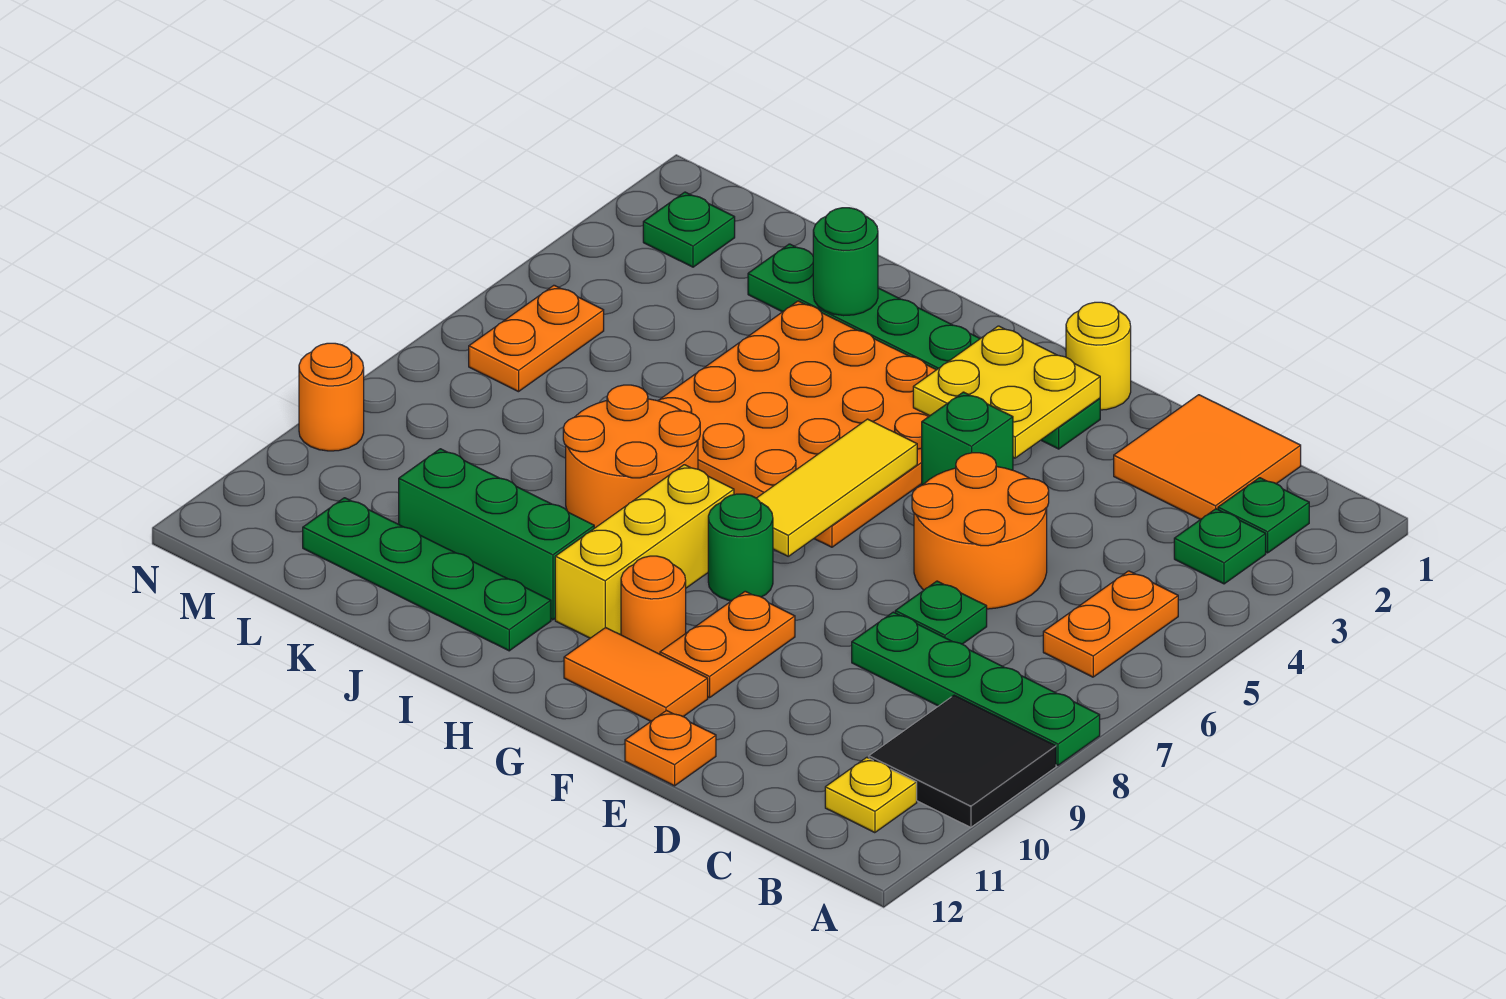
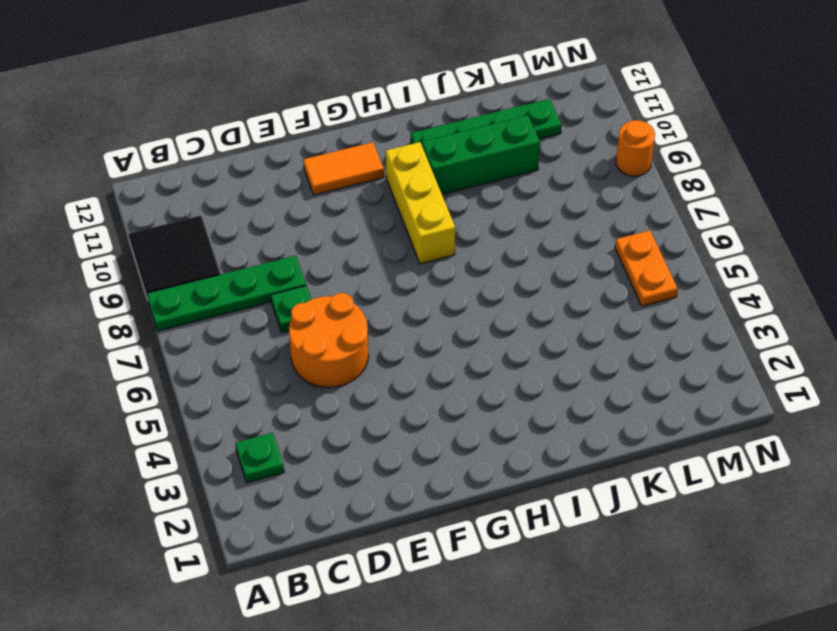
none -> green plate B2 level 1
none -> orange plate B5:B6 level 1
none -> yellow plate B11 level 1

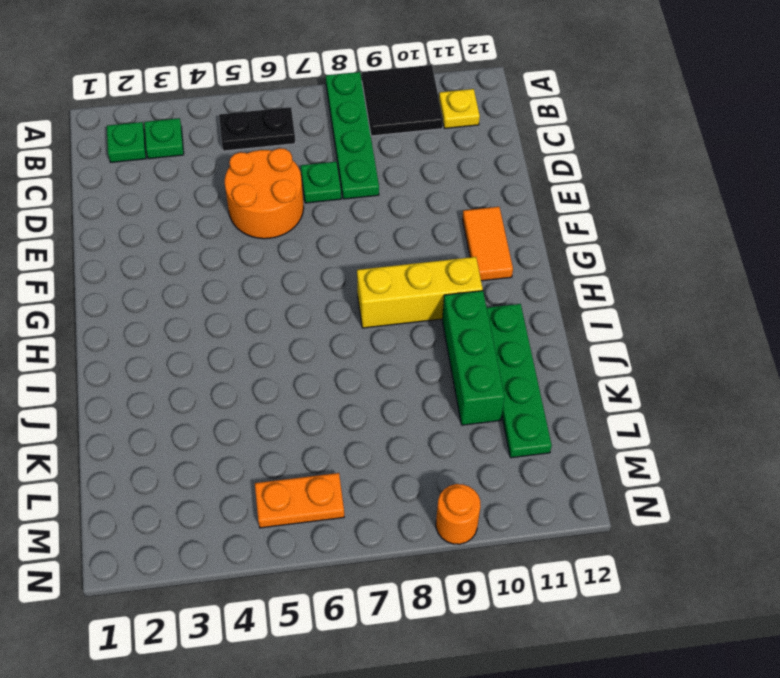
black plate B5:B6 level 1 -> orange plate B5:B6 level 1
none -> orange tile C1:D2 level 1
none -> orange plate E12 level 1
none -> yellow round brick F1 level 1

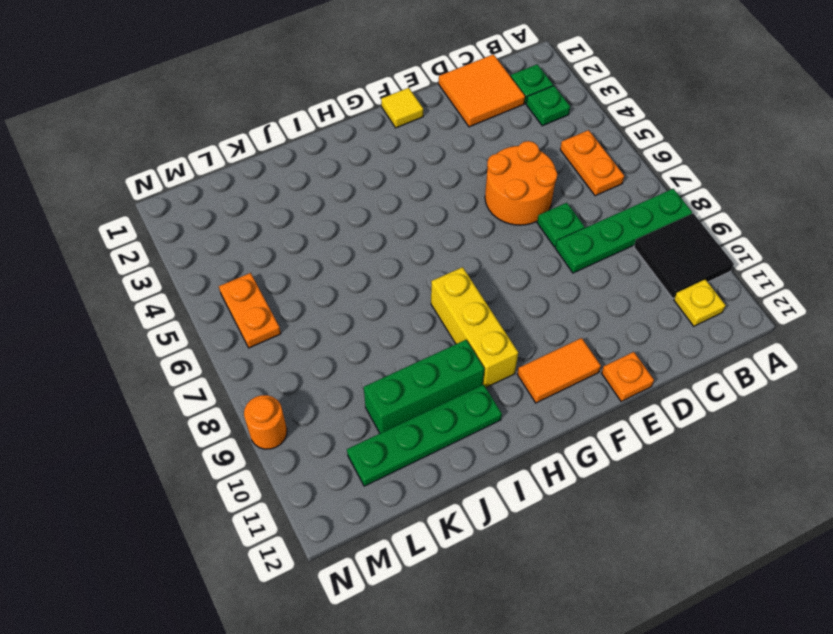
yellow tile F1 level 1 -> yellow round brick F1 level 1
none -> green plate F2:K2 level 1
none -> green brick F4 level 1
none -> orange plate F9:F10 level 1

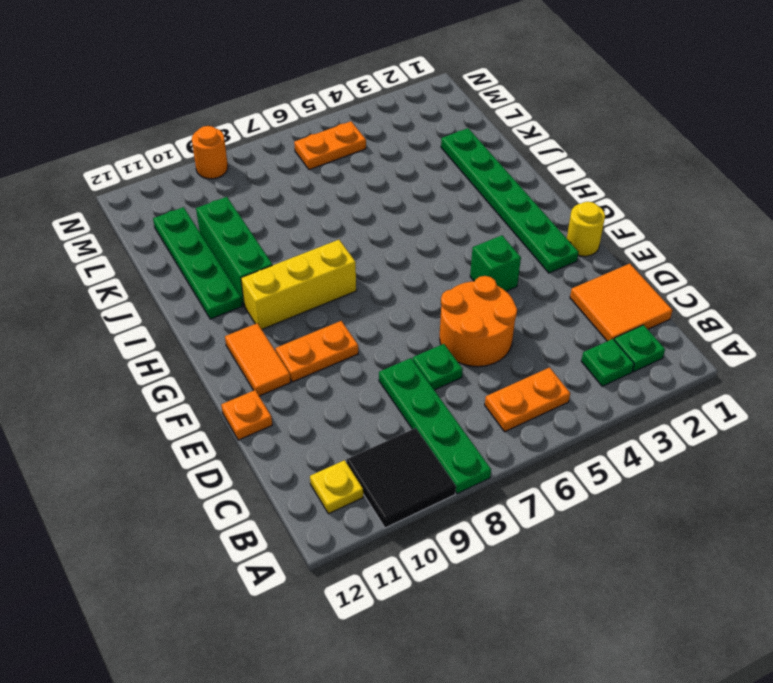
none -> orange plate G3:J6 level 1
none -> green round brick G8 level 1
none -> orange round brick G10 level 1

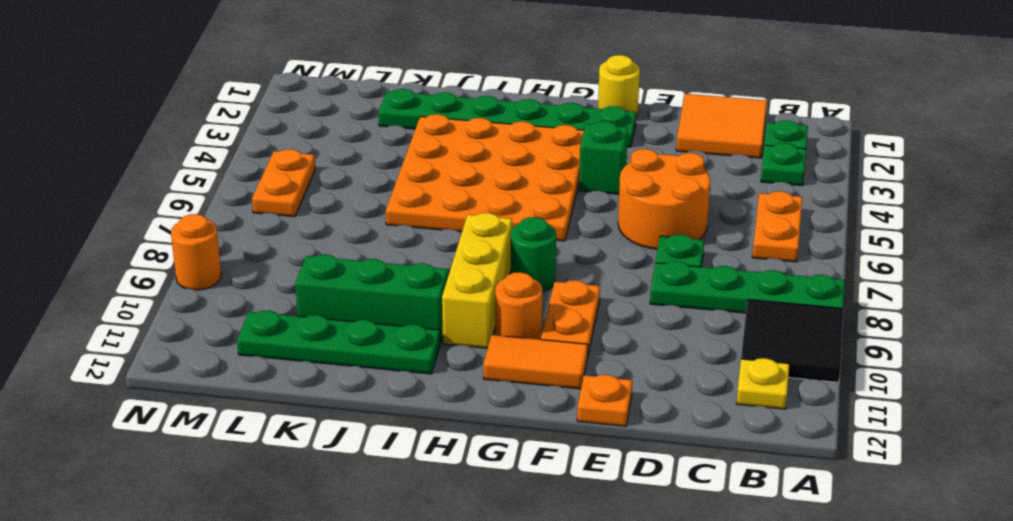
none -> orange round brick I7:J8 level 1
none -> green plate M2 level 1
none -> yellow plate F2:G3 level 2

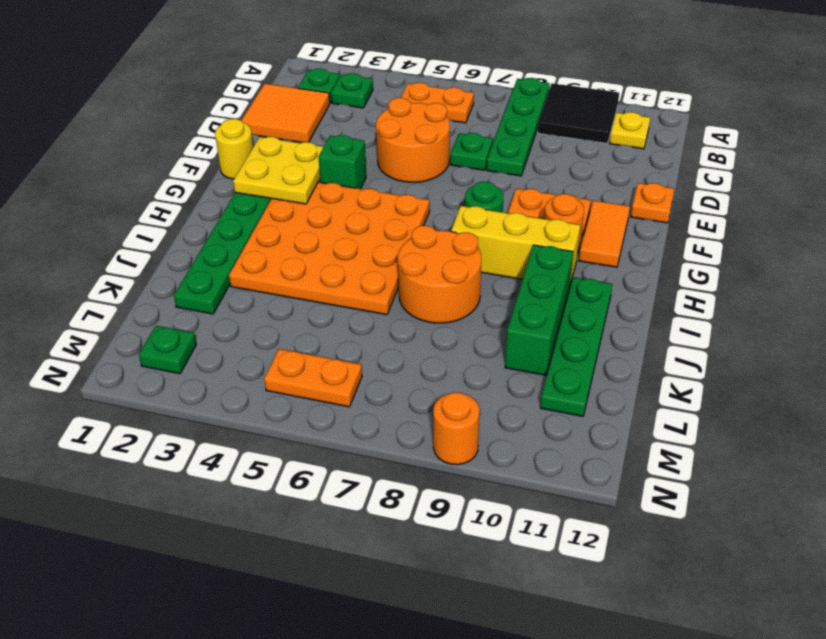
none -> yellow tile G5:G7 level 2
none -> green round brick J2 level 2

